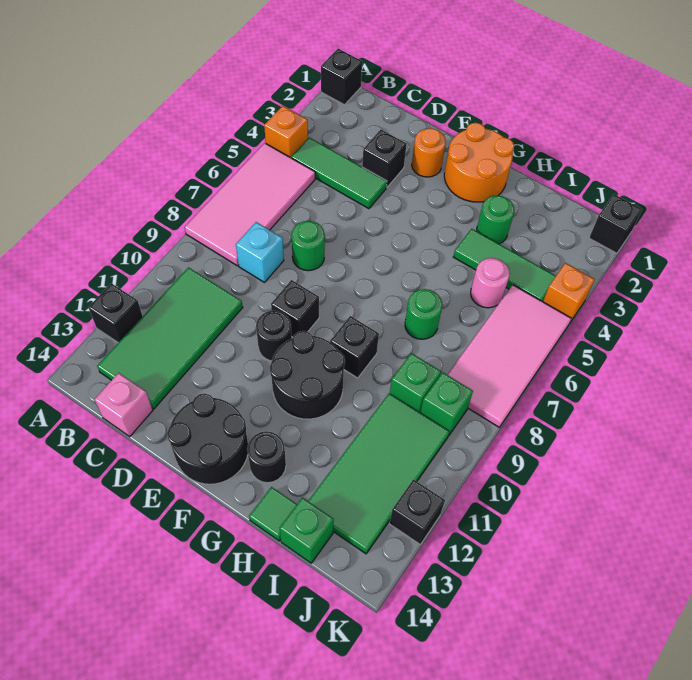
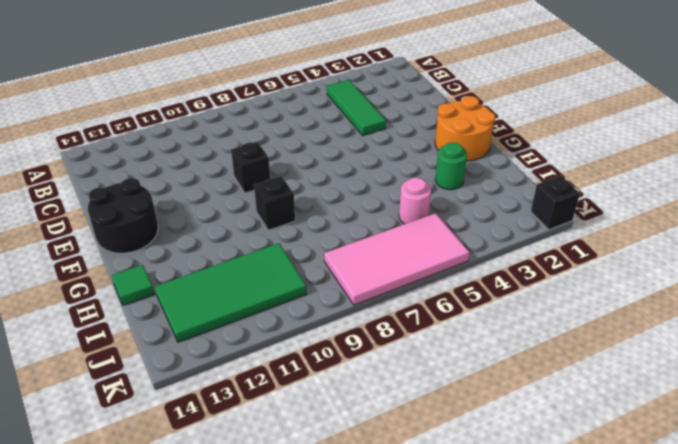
none -> black brick A1 level 1
none -> orange brick A4 level 1
none -> pink tile A5:B8 level 1
none -> black brick A12 level 1

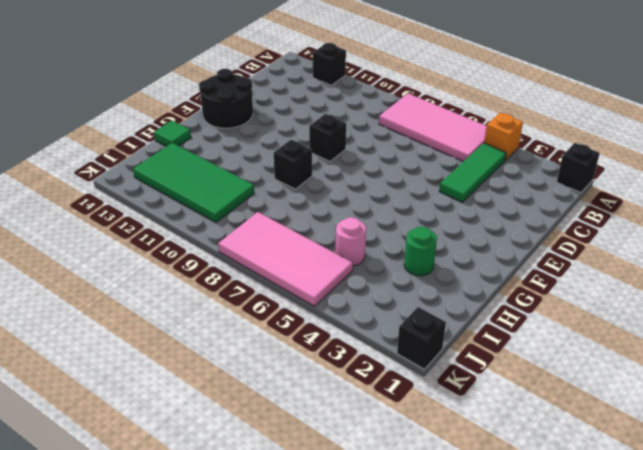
none -> green tile B10:C13 level 1
none -> cyan brick C8 level 1
none -> pink brick C14 level 1
none -> black brick D3 level 1

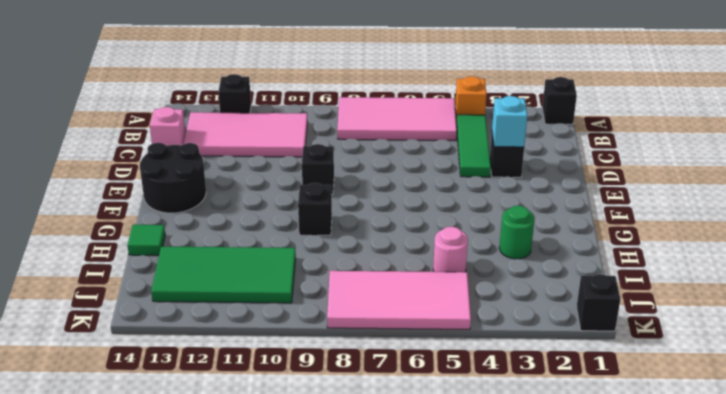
pink tile B10:C13 level 1 -> green tile B10:C13 level 1
cyan brick D3 level 2 -> cyan brick C8 level 1
none -> green round brick D7 level 1
none -> orange round brick E2 level 1
none -> black round brick E10 level 1
none -> orange round brick F1:G2 level 1

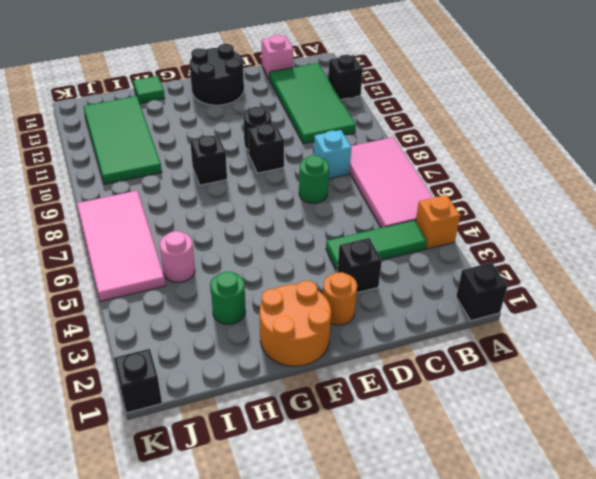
none -> black round brick F10:G11 level 1
none -> black round brick G13 level 1
none -> green tile H4:J4 level 1
none -> green round brick H7 level 1

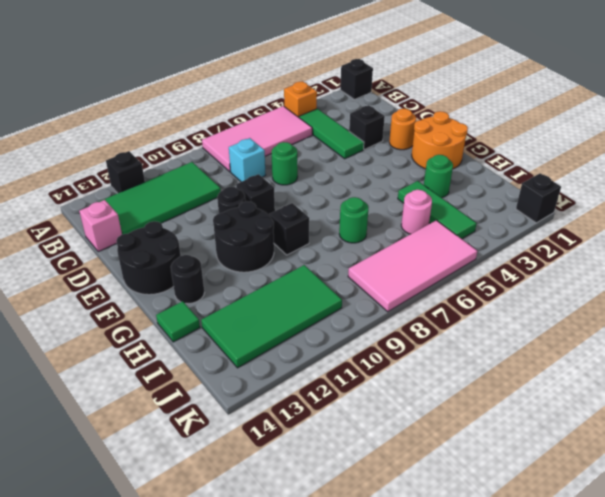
none -> green brick I9 level 1
none -> green brick I14 level 1
none -> green brick J9 level 1
none -> orange brick K4 level 1

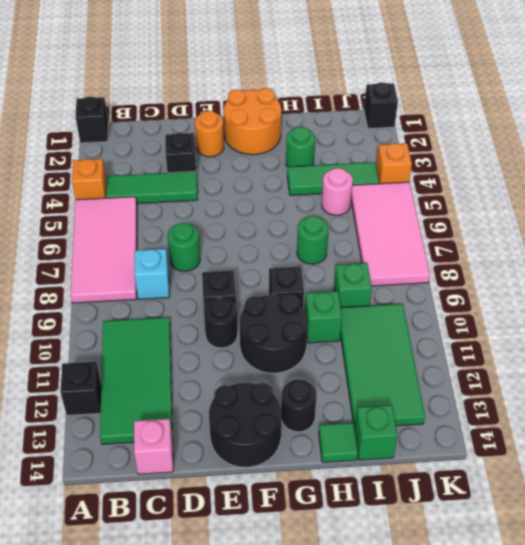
green brick H10 level 1 -> green brick J9 level 1
none -> black brick K12 level 1

